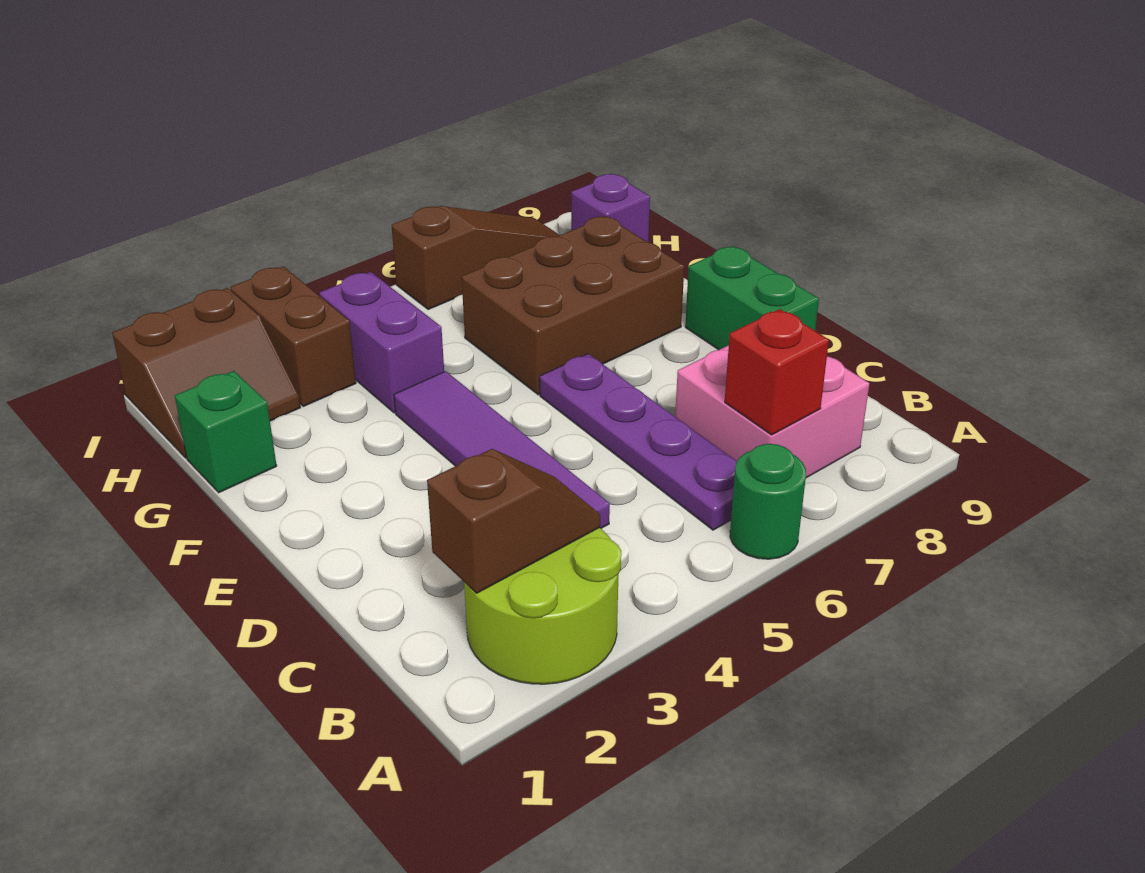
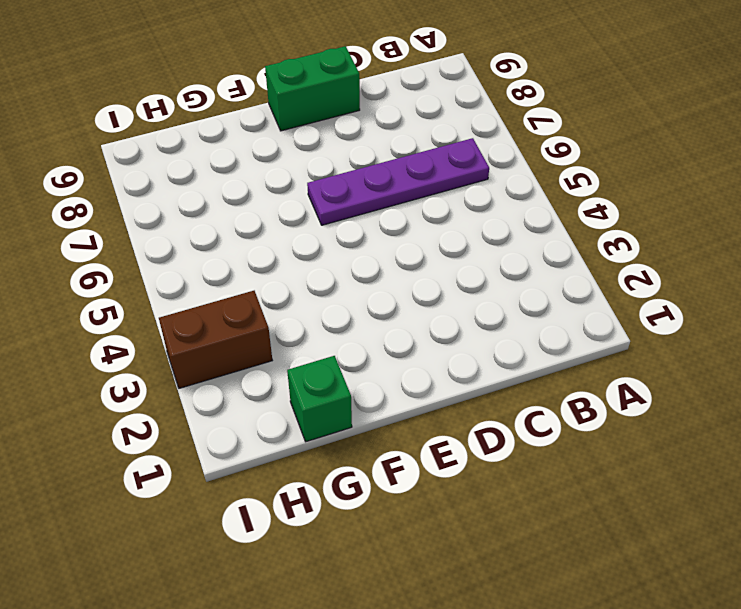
none -> lime round brick A2:B3 level 1
none -> green round brick A6 level 1
none -> pink brick B7:C8 level 1

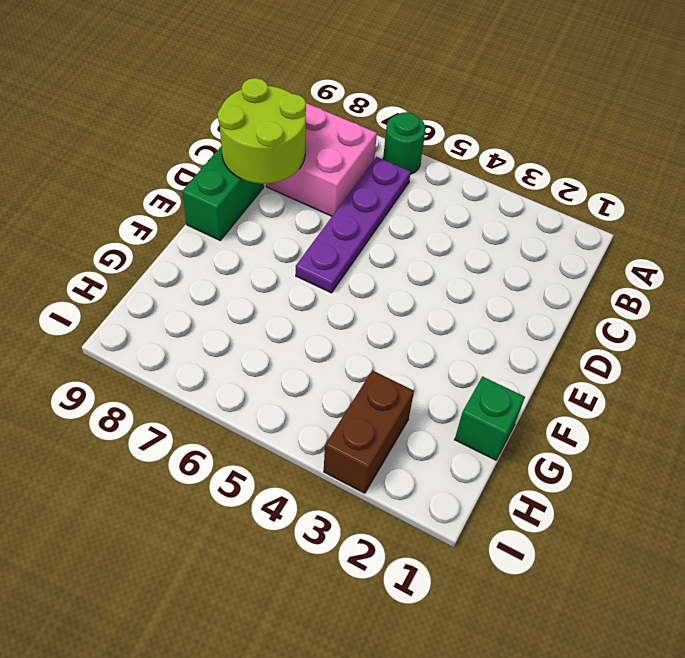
lime round brick C8:D9 level 2 -> lime round brick A2:B3 level 1
none -> purple tile C4:F4 level 1
none -> brown brick F6:G8 level 1
none -> purple brick G4:H4 level 1

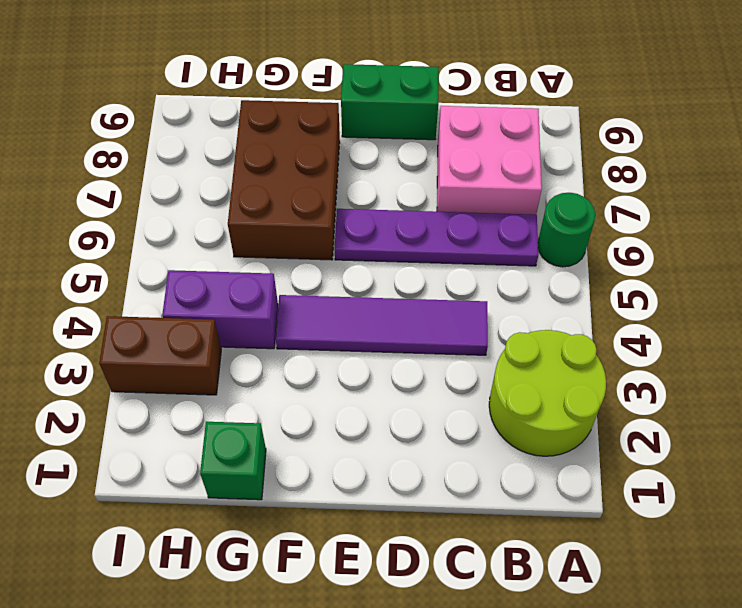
none -> brown slope H1:I2 level 1 top I
none -> purple brick H9 level 1
none -> brown slope I6:I8 level 1 top 6

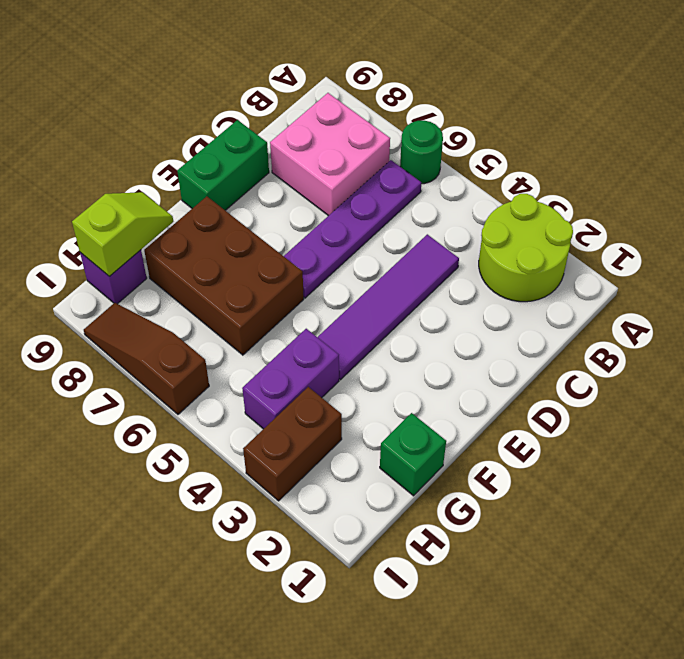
lime slope G9:H9 level 2 top H -> none
none -> brown slope H1:I2 level 1 top I
none -> brown slope B2:B3 level 2 top 2
none -> red brick B7 level 2

